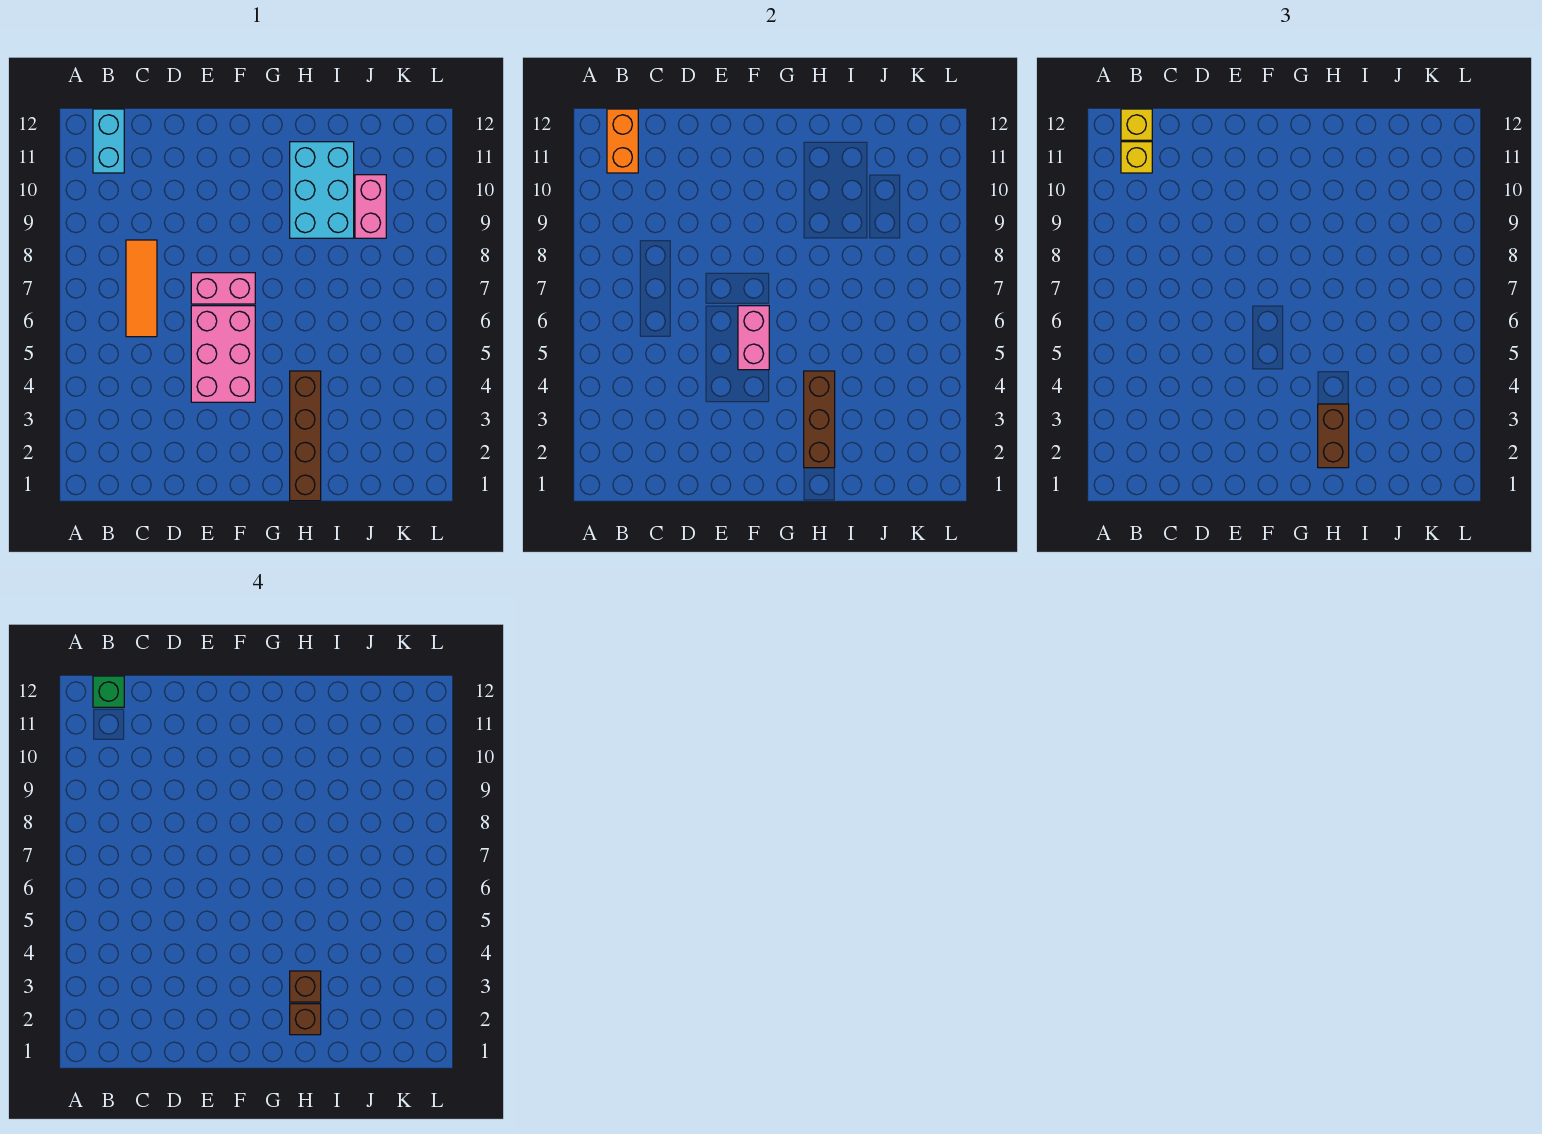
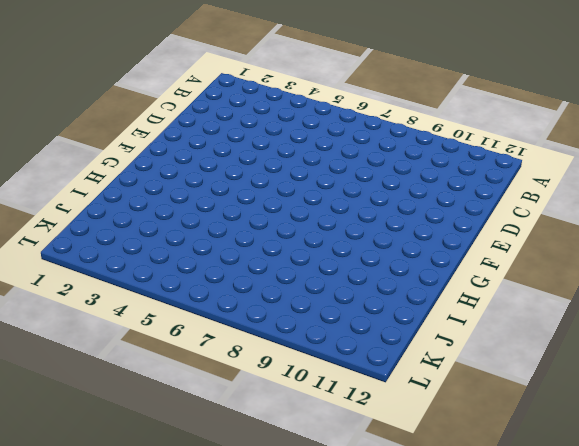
none -> cyan brick B11:B12 level 1
none -> orange tile C6:C8 level 1
none -> pink brick E4:F6 level 1

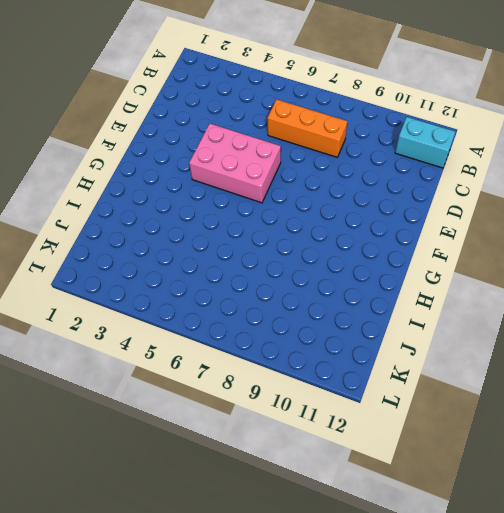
orange brick C6:C8 level 1 -> orange tile C6:C8 level 1
none -> pink brick E7:F7 level 1
none -> brown brick H1:H4 level 1
none -> cyan brick H9:I11 level 1

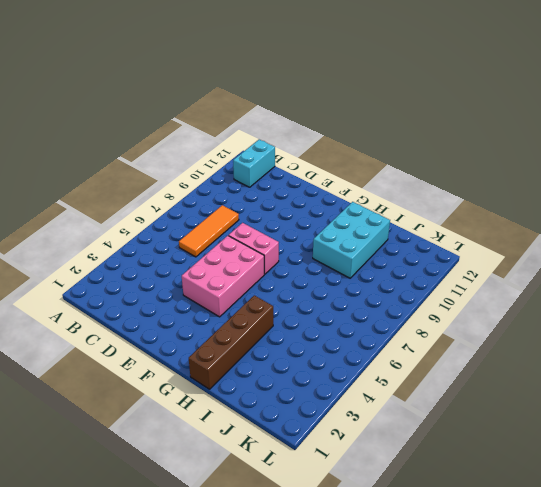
none -> pink brick J9:J10 level 1
none -> orange brick B11:B12 level 2
none -> pink brick F5:F6 level 2

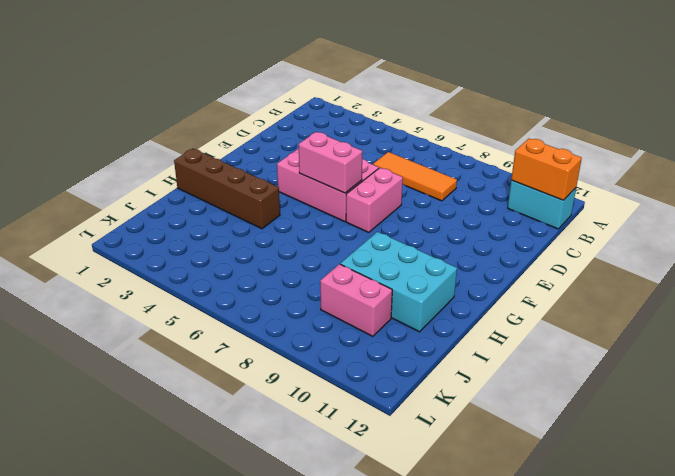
none -> brown brick H2:H4 level 2
none -> yellow brick B11 level 3
none -> yellow brick B12 level 3

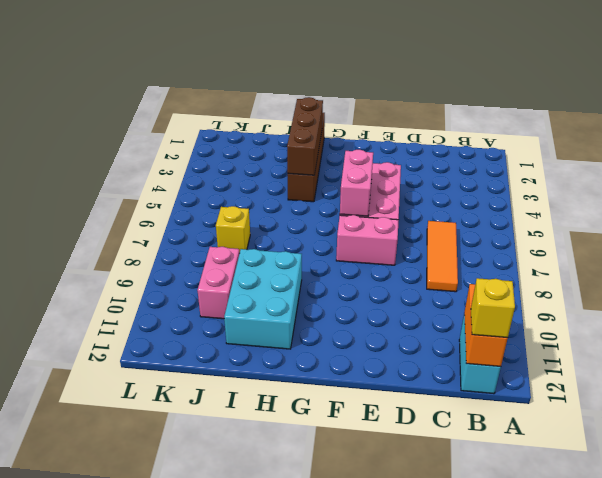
yellow brick J7 level 1 -> yellow brick B11 level 3
none -> brown brick H2:H3 level 3
none -> green brick B12 level 4
none -> brown brick H2 level 4

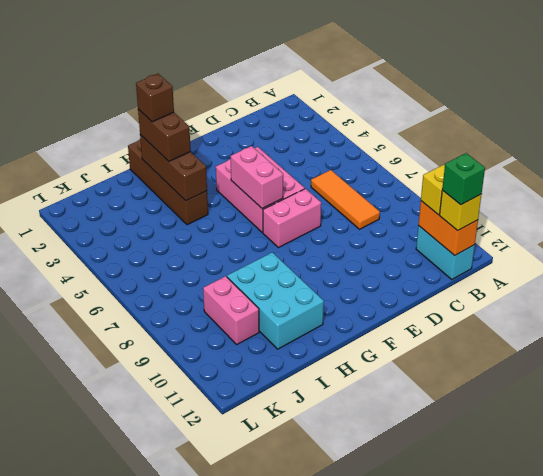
none -> brown brick H3 level 4

